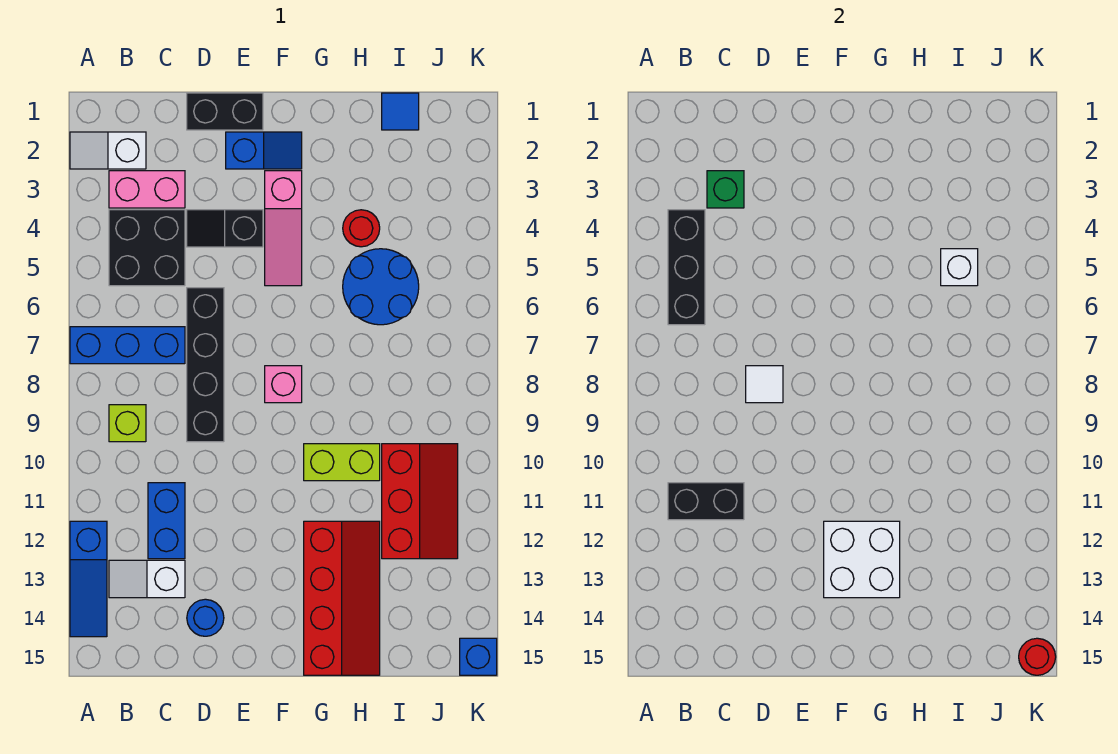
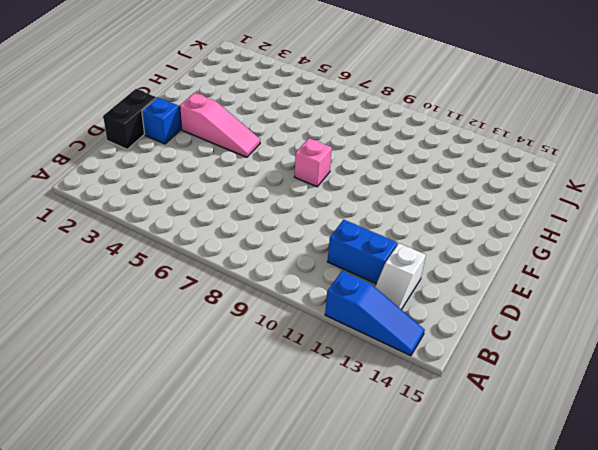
none -> white slope A2:B2 level 1 top B
none -> blue brick A7:C7 level 1
none -> pink brick B3:C3 level 1

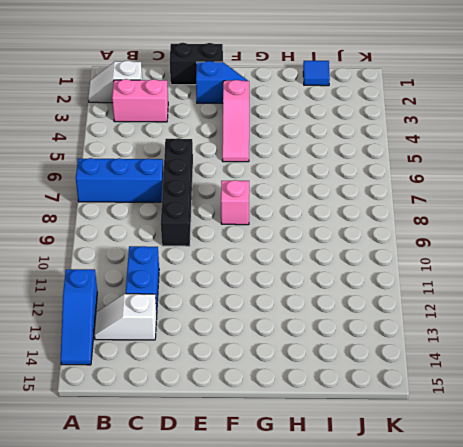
none -> black brick B4:C5 level 1
none -> lime brick B9 level 1
none -> black slope D4:E4 level 1 top E

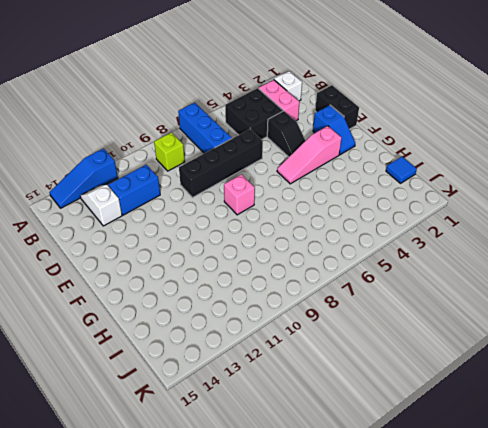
black slope D4:E4 level 1 top D -> black slope D4:E4 level 1 top E
none -> blue round brick D14 level 1
none -> lime brick G10:H10 level 1
none -> red slope G12:H15 level 1 top G

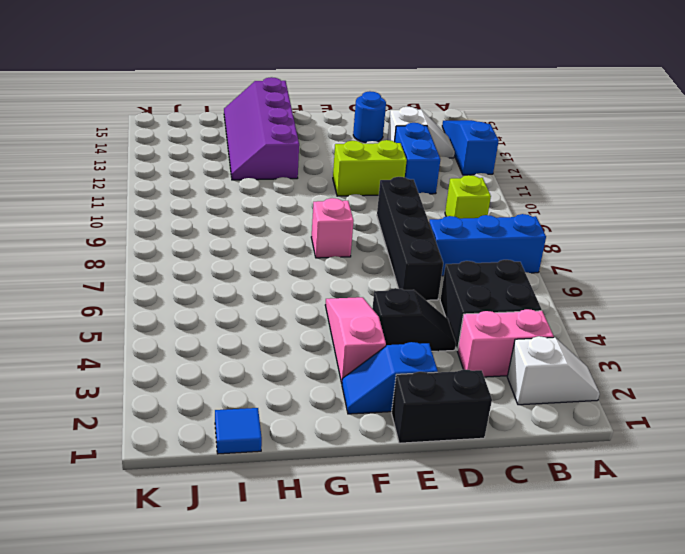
lime brick D11:E11 level 1 -> lime brick G10:H10 level 1
purple slope G12:H15 level 1 top G -> red slope G12:H15 level 1 top G
none -> red round brick H4 level 1
none -> blue round brick H5:I6 level 1
none -> red slope I10:J12 level 1 top I

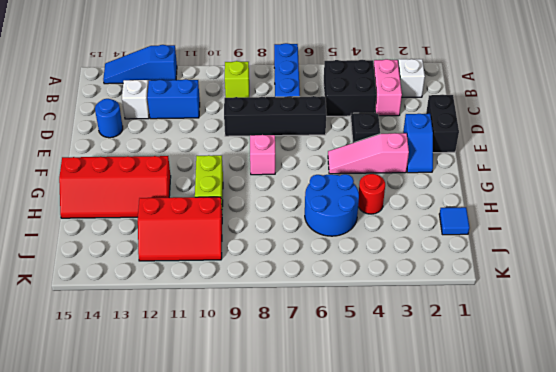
none -> blue brick K15 level 1
none -> black brick B4:B6 level 2
none -> black brick B11:C11 level 2

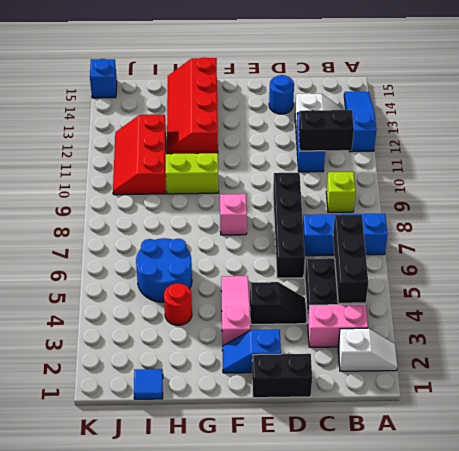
none -> green brick C3 level 2
none -> white tile D8 level 2
none -> white brick F12:G13 level 2

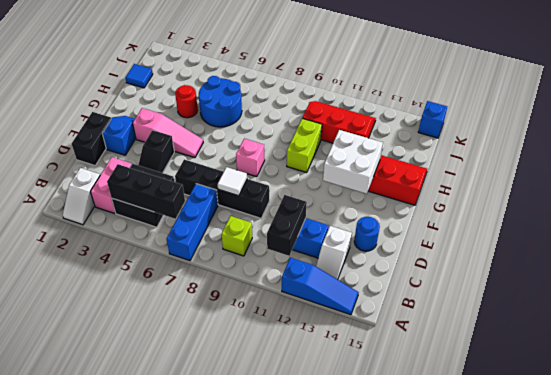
none -> green brick C3 level 2
none -> white brick I5 level 2
none -> red round brick K15 level 2

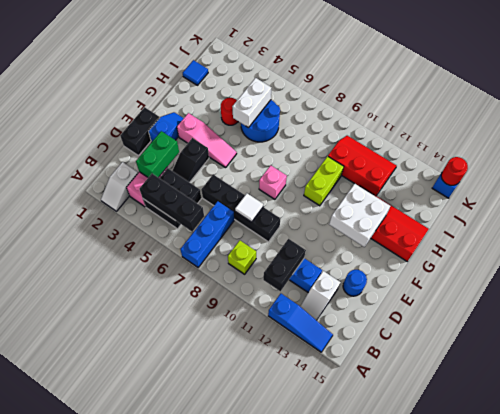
green brick C3:D3 level 2 -> green brick C3 level 2
white brick H5:I5 level 2 -> white brick I5 level 2

